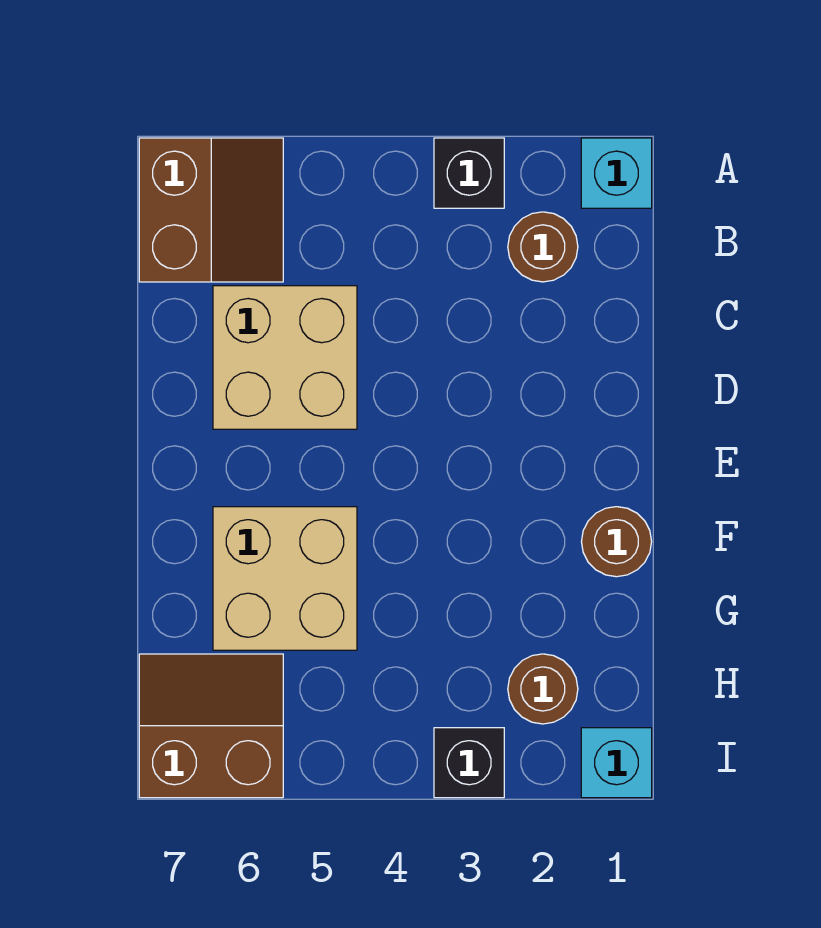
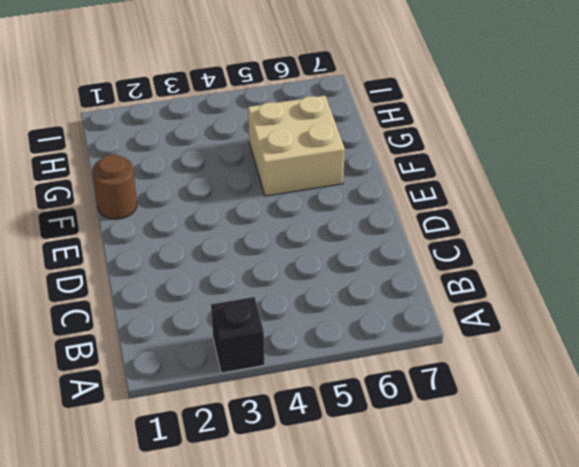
none -> cyan brick A1 level 1
none -> brown slope A6:B7 level 1 top 7

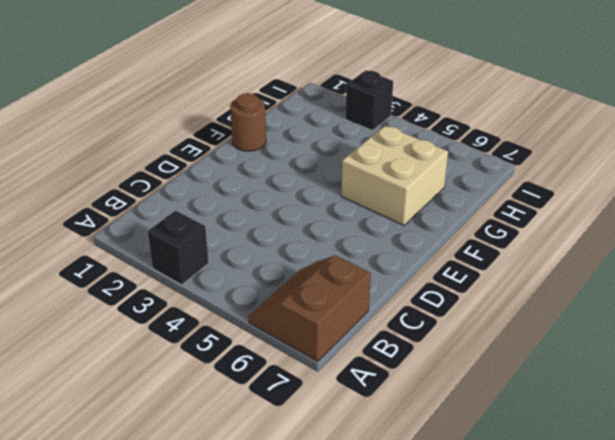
none -> cyan brick A1 level 1
none -> brown round brick B2 level 1

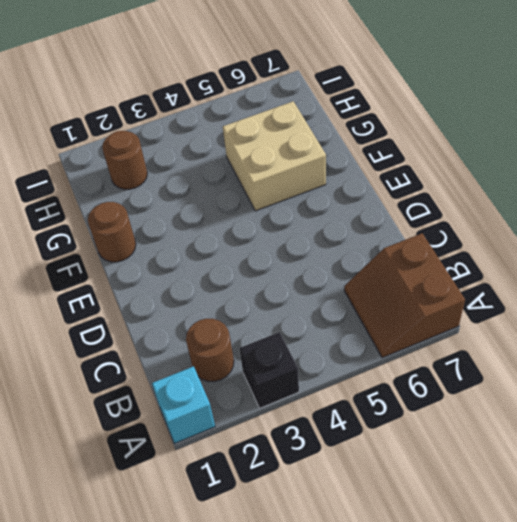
none -> tan brick C5:D6 level 1
none -> brown slope H6:I7 level 1 top I

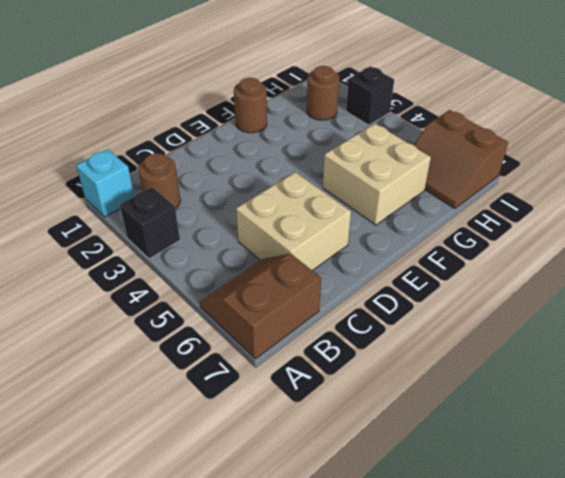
none -> cyan brick I1 level 1

